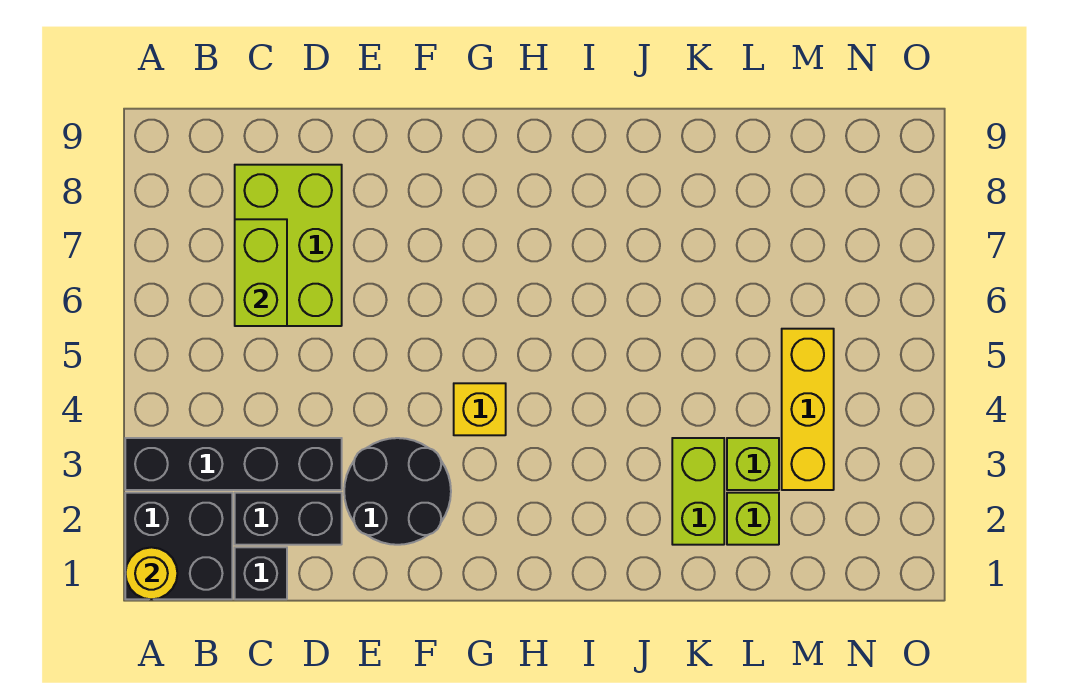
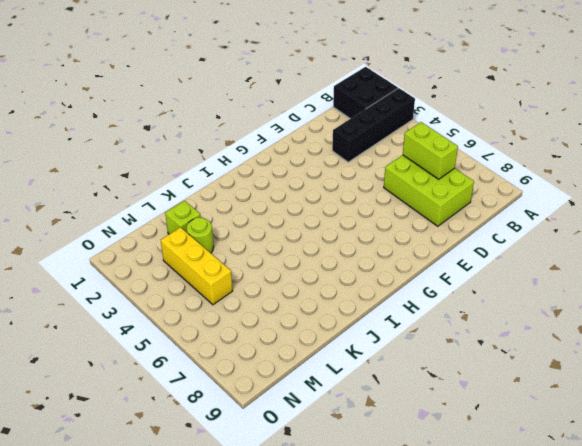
lime round brick L3 level 1 -> lime brick L3 level 1
none -> black brick C1 level 1
none -> black brick C2:D2 level 1
none -> black round brick E2:F3 level 1

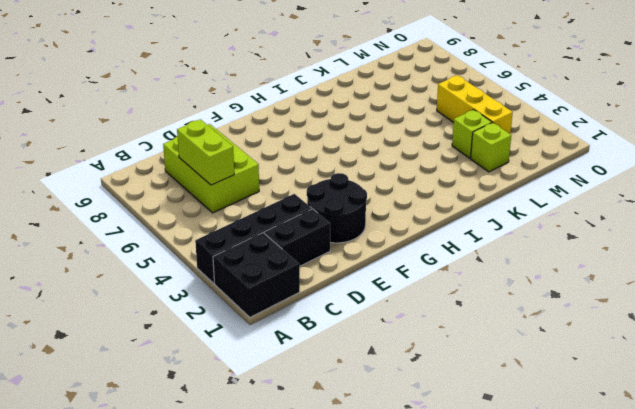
none -> black brick C1 level 1
none -> yellow brick G4 level 1
none -> lime brick K2:K3 level 1

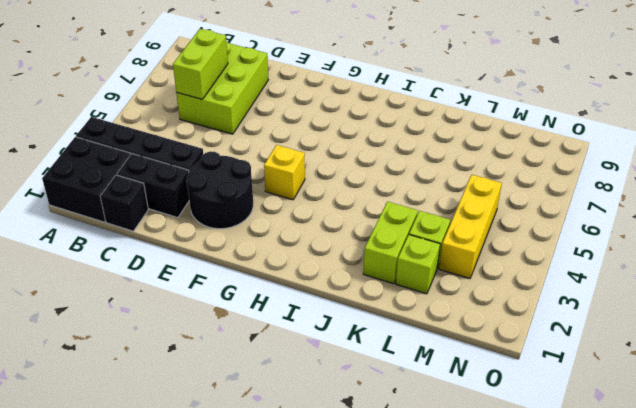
none -> yellow round brick A1 level 2

